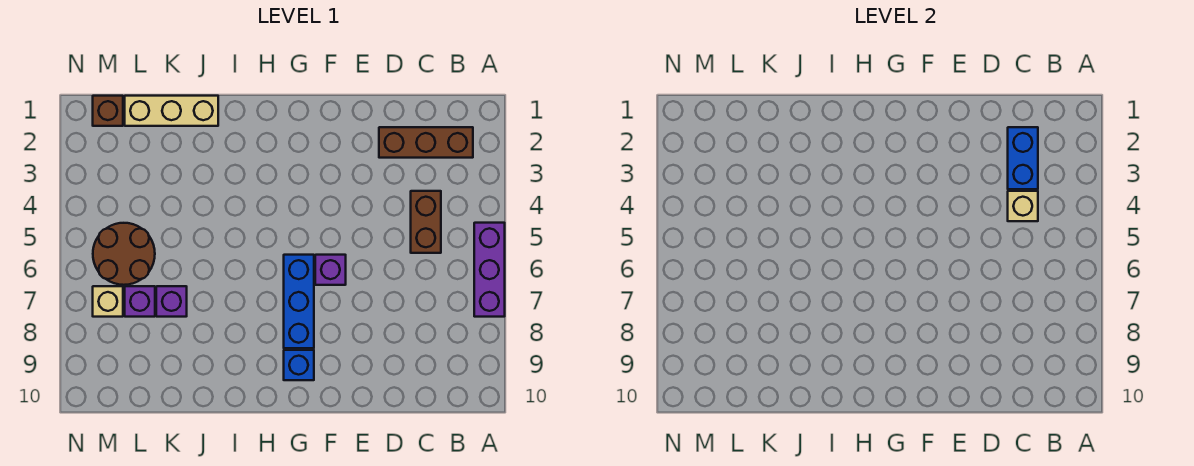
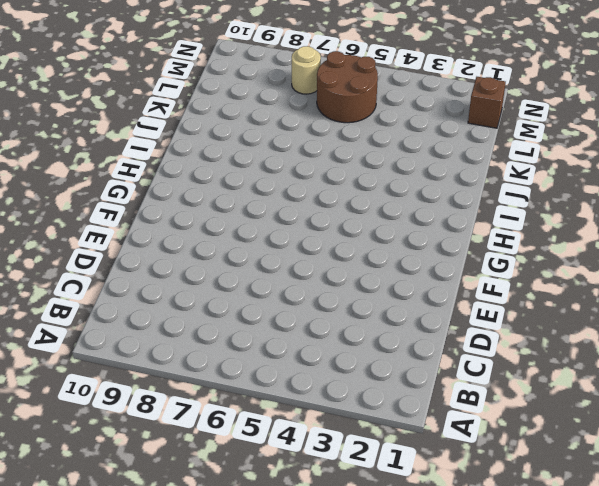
tan round brick M7 level 1 -> tan brick M7 level 1
none -> purple brick A5:A7 level 1
none -> brown brick B2:D2 level 1
none -> brown brick C4:C5 level 1

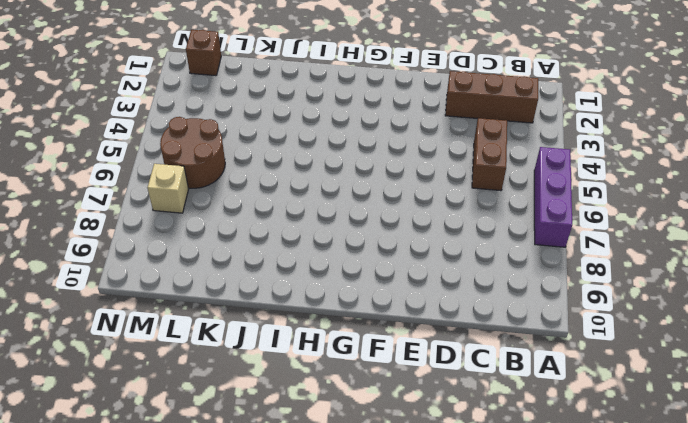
none -> purple brick F6 level 1
none -> blue brick G6:G8 level 1
none -> blue brick G9 level 1

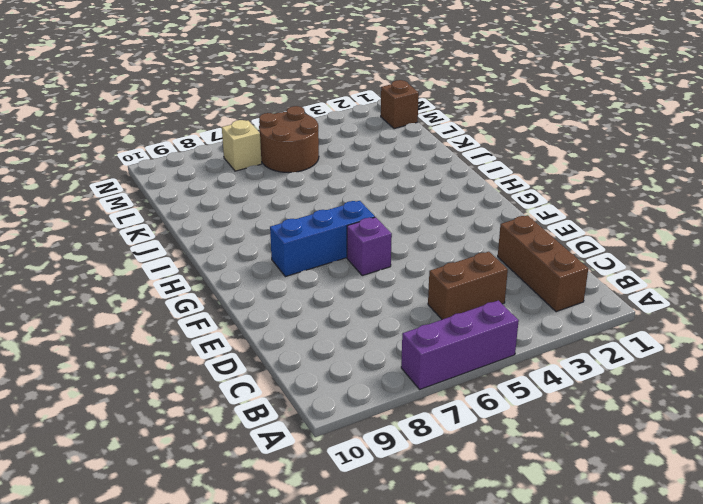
none -> blue brick G9 level 1
none -> tan brick J1:L1 level 1
none -> purple brick K7 level 1

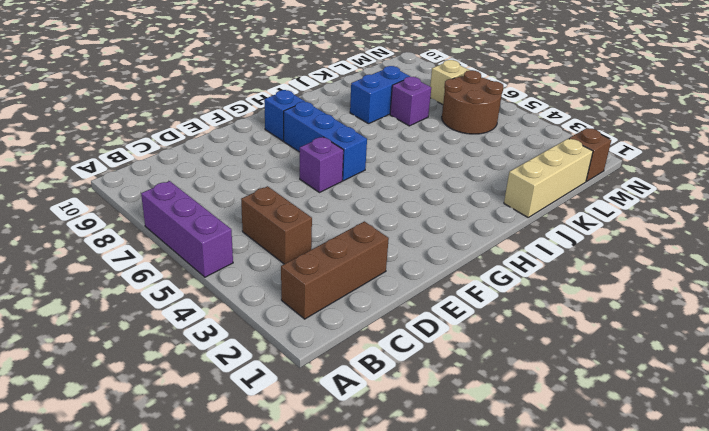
blue brick J8:K8 level 1 -> blue brick C2:C3 level 2
none -> purple brick L7 level 1
none -> tan brick C4 level 2

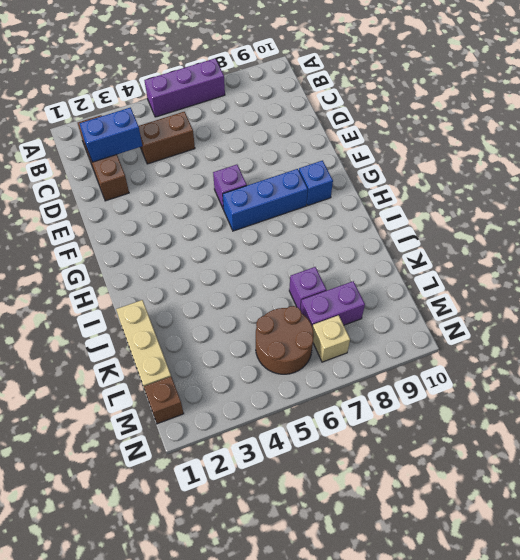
purple brick L7:L8 level 1 -> purple brick L7 level 1
none -> tan brick C4 level 2

